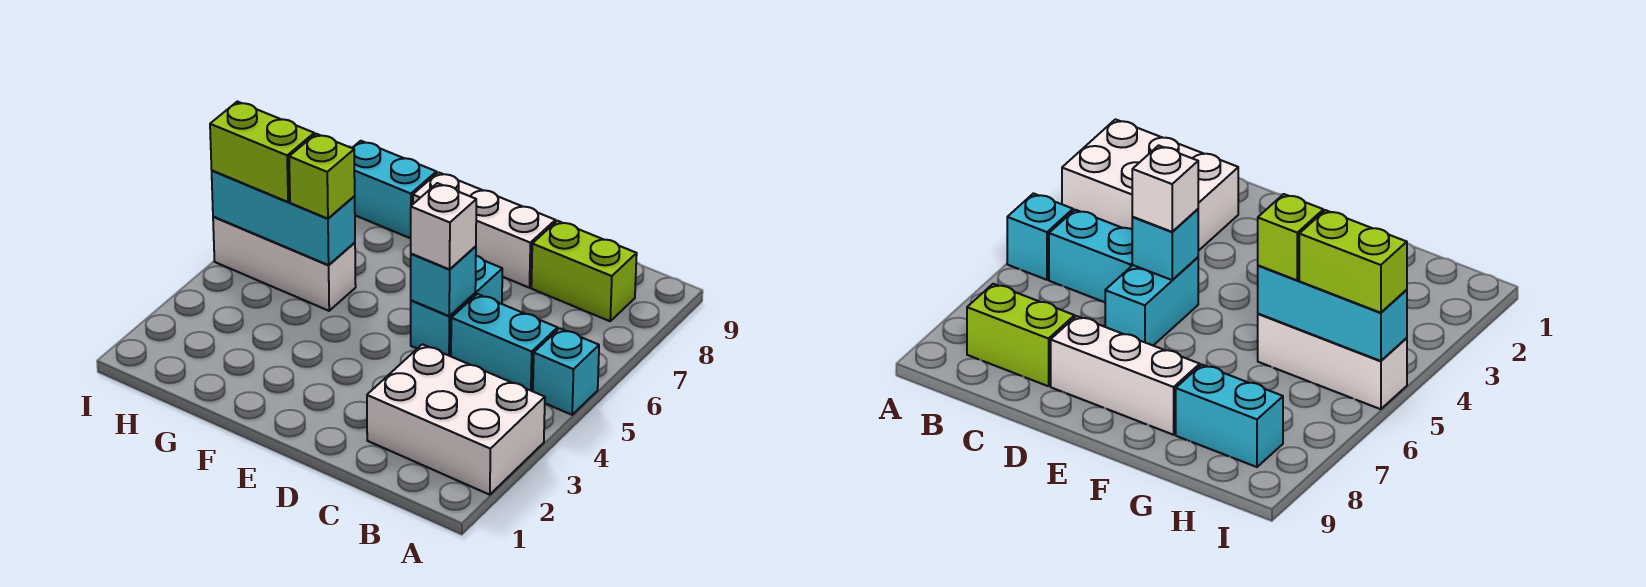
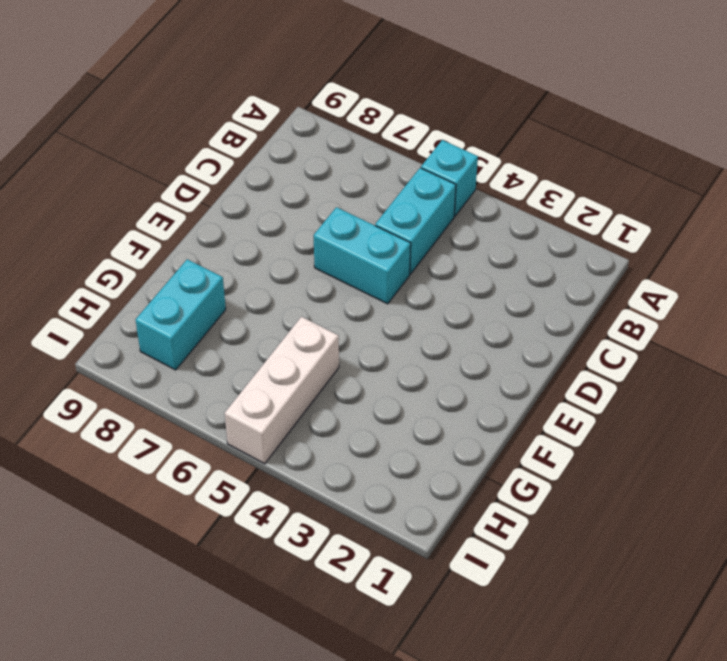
none -> white brick A2:C3 level 1
none -> lime brick B8:C8 level 1
none -> white brick D8:F8 level 1

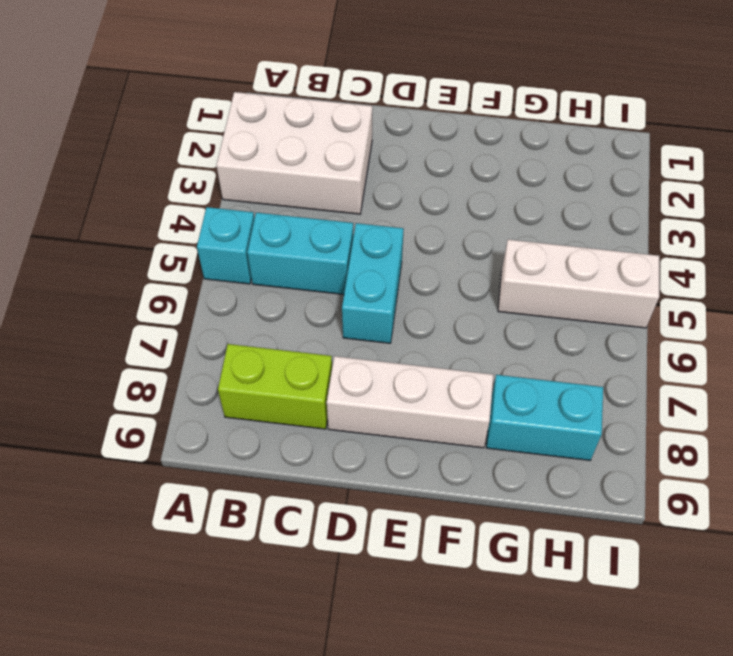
none -> cyan brick D5 level 2
none -> cyan brick G5:I5 level 2
none -> white brick D5 level 3

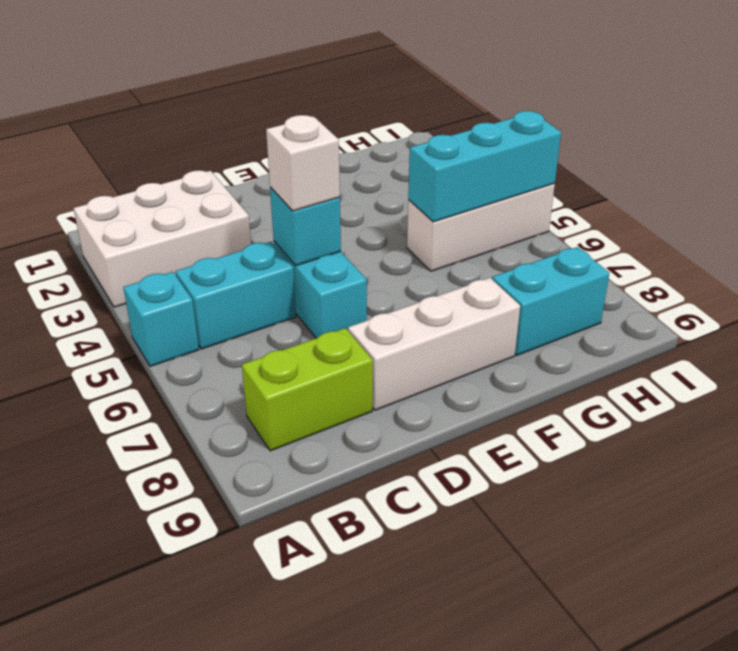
none -> lime brick G5 level 3
none -> lime brick H5:I5 level 3

